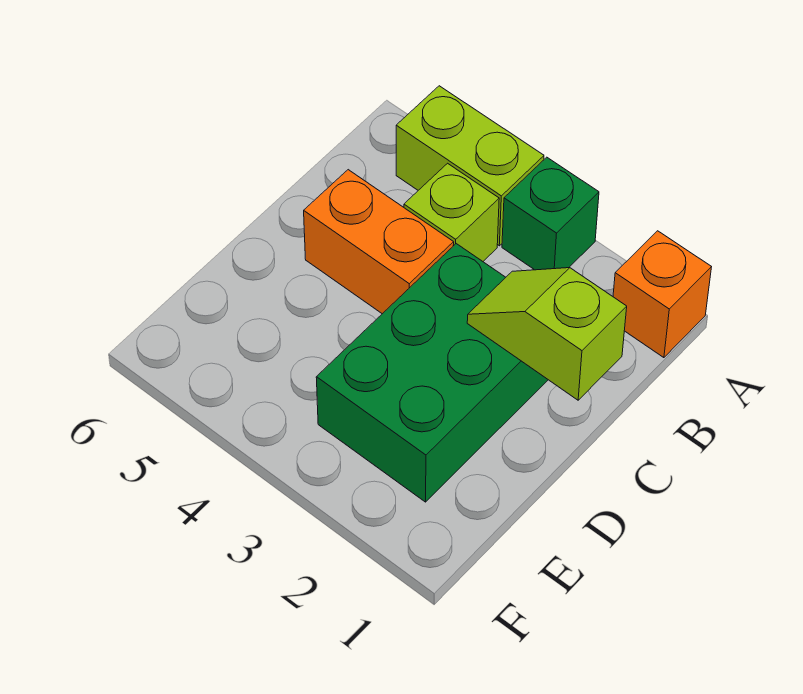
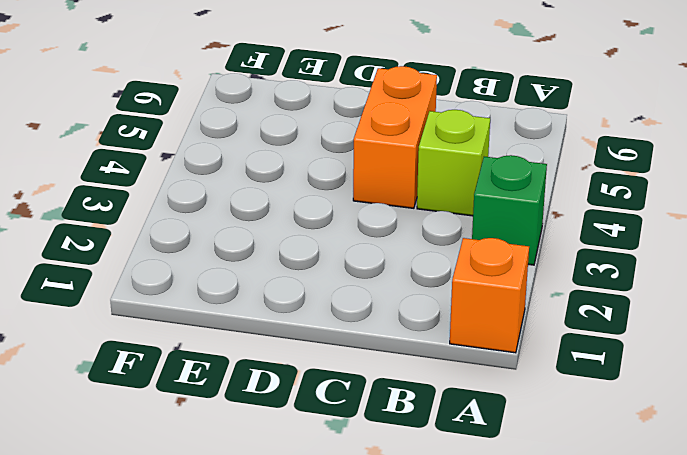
none -> lime brick A4:A5 level 1
none -> green brick C2:E3 level 1

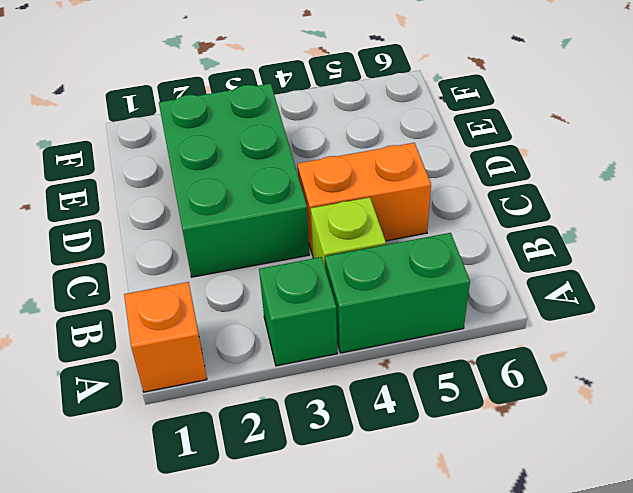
green brick A4:A5 level 1 -> lime brick A4:A5 level 1
none -> lime slope C1:C2 level 2 top 1

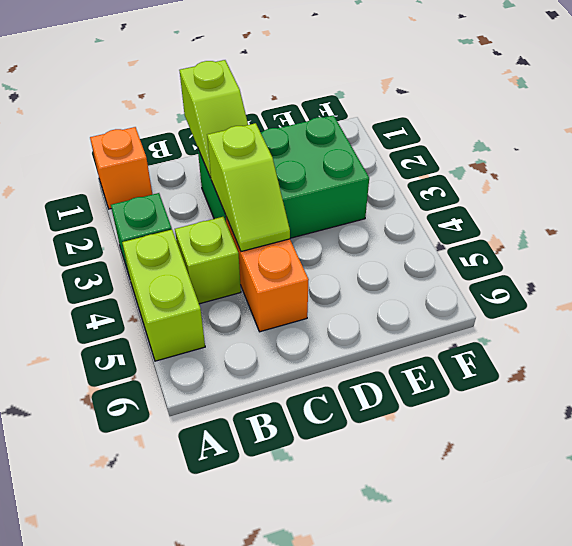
lime slope C3:C4 level 2 top 3 -> none

